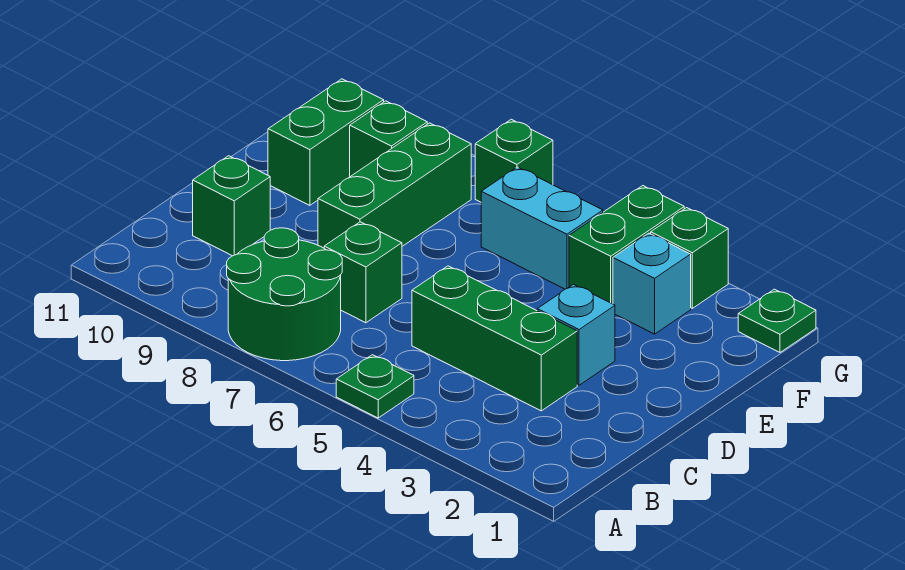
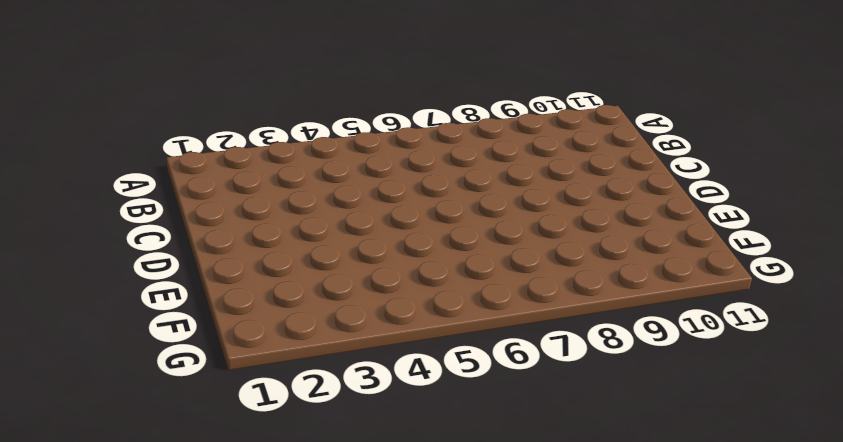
none -> green plate A5 level 1
none -> green round brick A7:B8 level 1
none -> green brick C3:C5 level 1

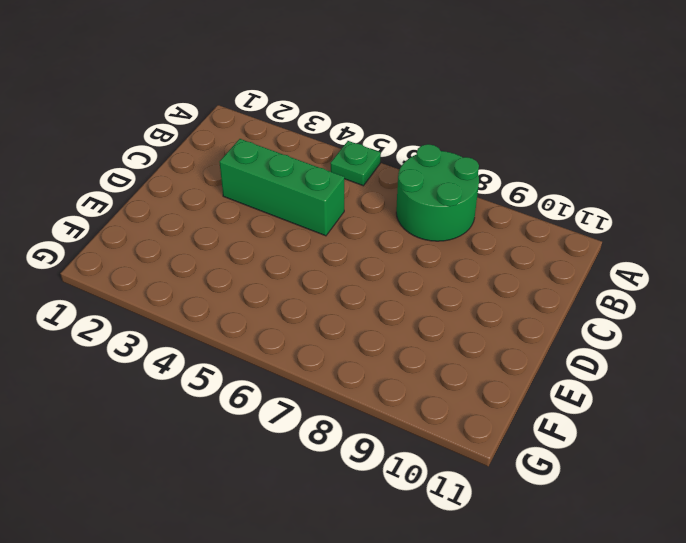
none -> green brick C7 level 1
none -> green brick C10 level 1
none -> cyan brick D3 level 1

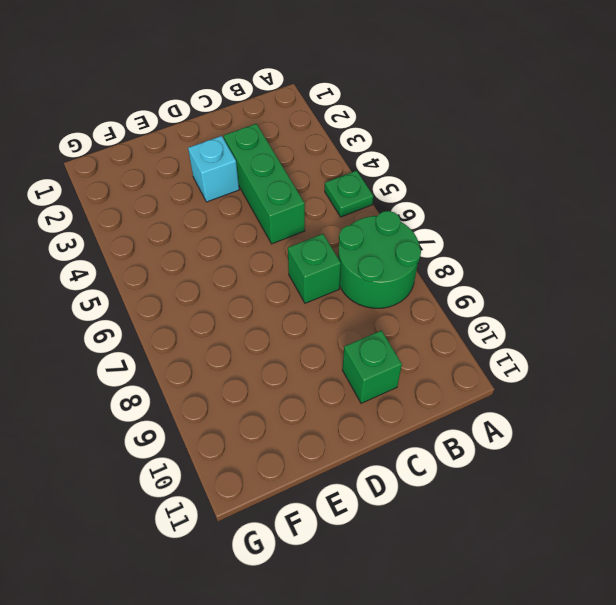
none -> green brick D8:F8 level 1
none -> green brick E10:F10 level 1
none -> cyan brick F3 level 1

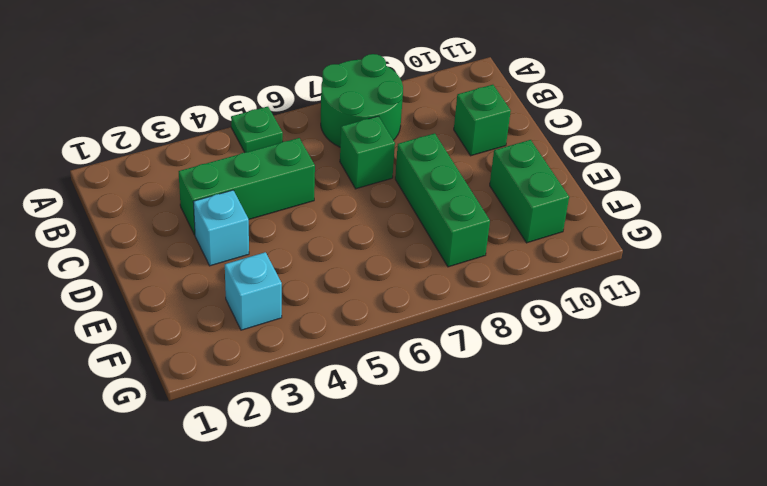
none -> green brick F4:G4 level 1
none -> cyan brick F5:F6 level 1
none -> green brick F9 level 1

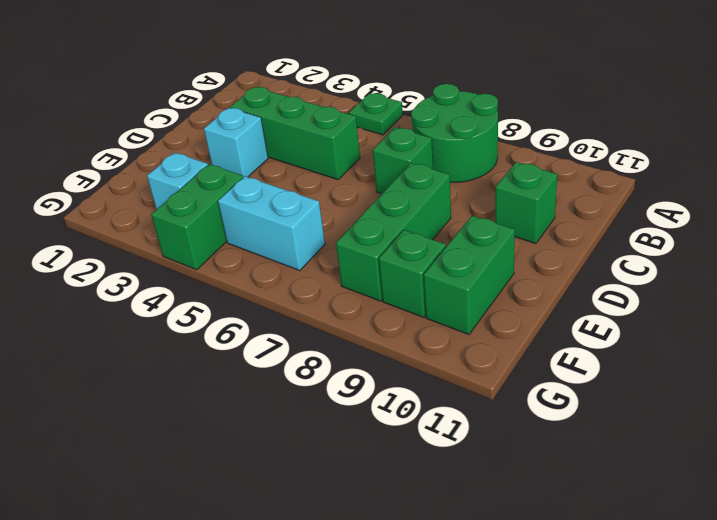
none -> green plate G1 level 1
none -> green brick G3 level 1
none -> green brick G7 level 1

